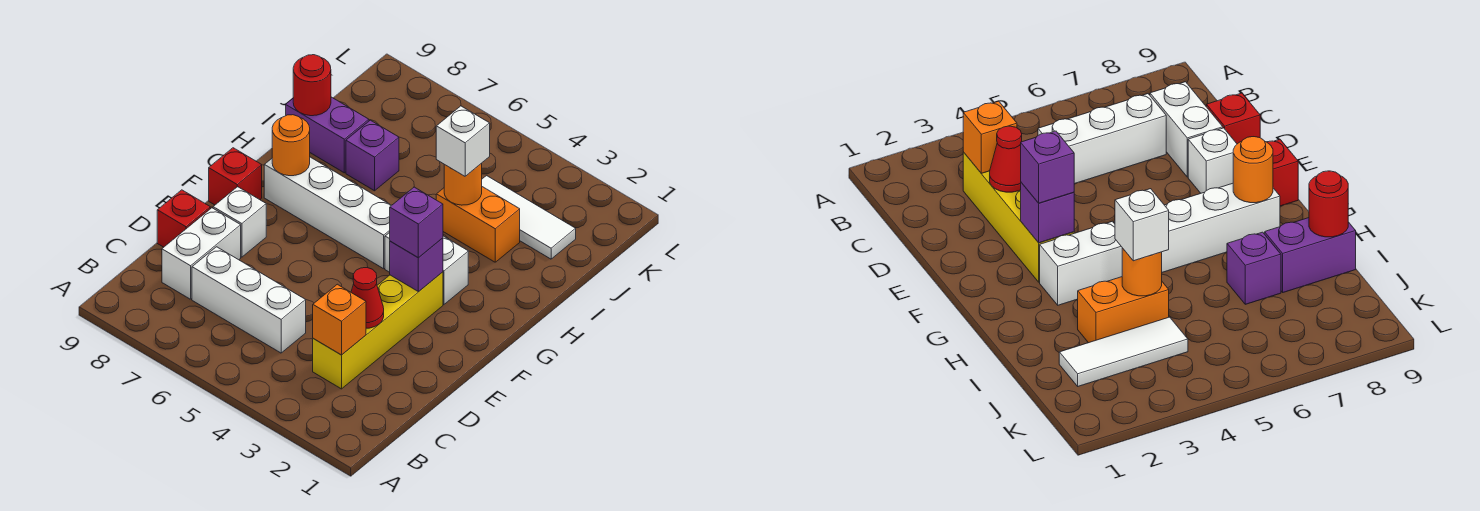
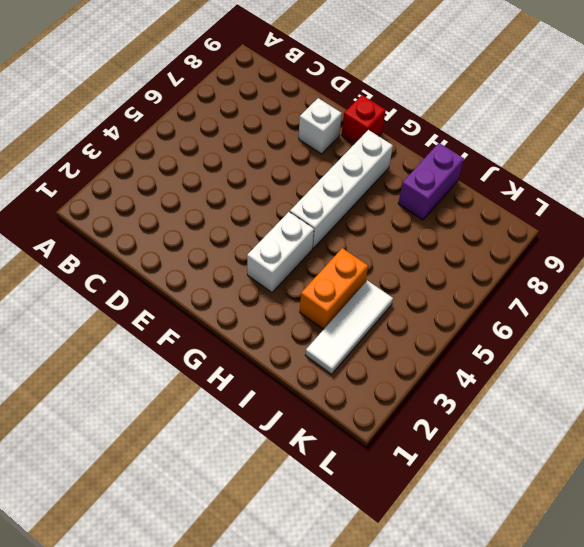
none -> yellow brick C3:F3 level 1
none -> white brick C5:C7 level 1
none -> white brick C8:D8 level 1

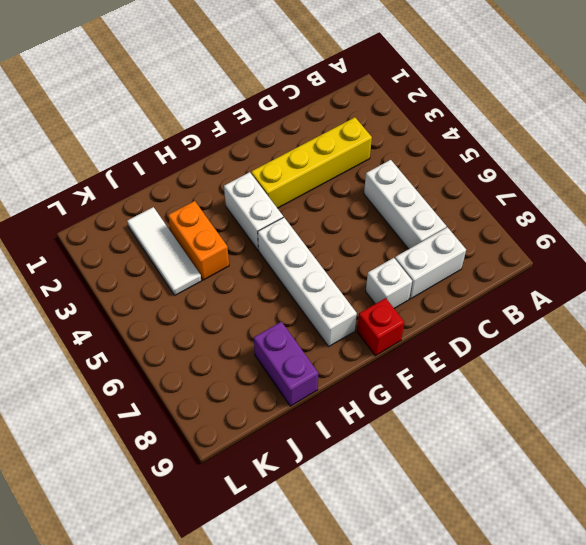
none -> red brick D9 level 1
none -> purple brick I7 level 1
none -> orange brick C3 level 2

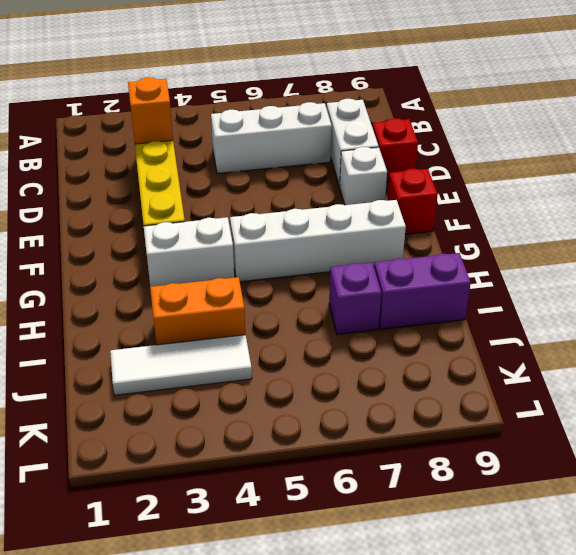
none -> red cone D3 level 2
none -> purple brick F3 level 2
none -> orange round brick G8 level 2

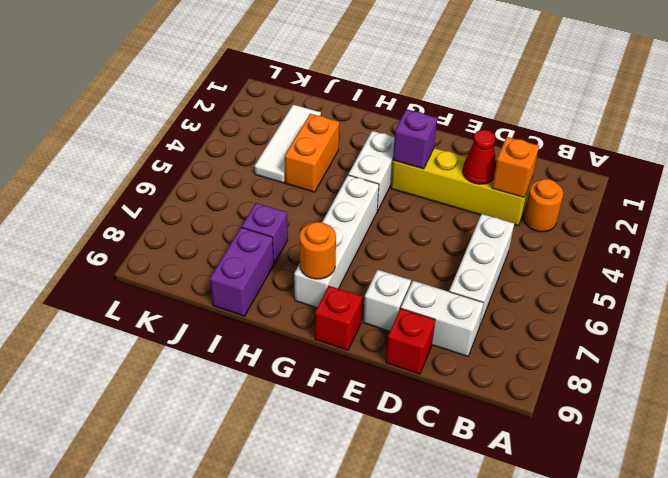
orange round brick B3 level 1 -> orange round brick I4 level 2
none -> red round brick I9 level 2
none -> purple brick F3 level 3
none -> white brick I4 level 3

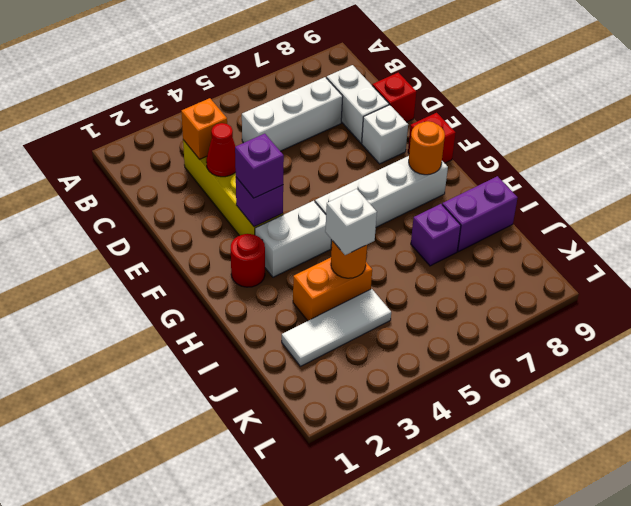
red round brick G2 level 1 -> red round brick I9 level 2

